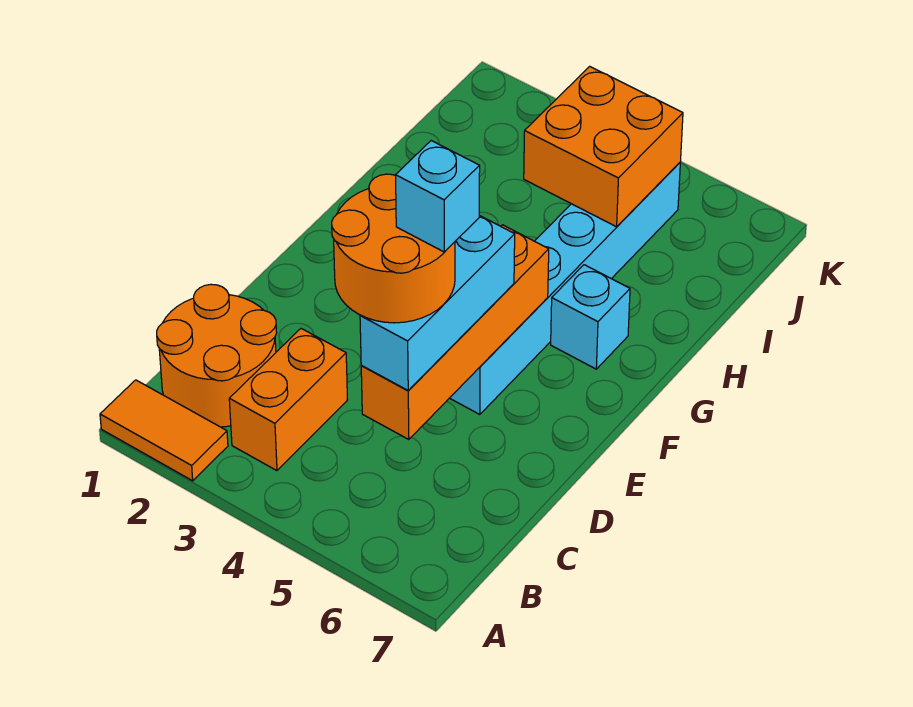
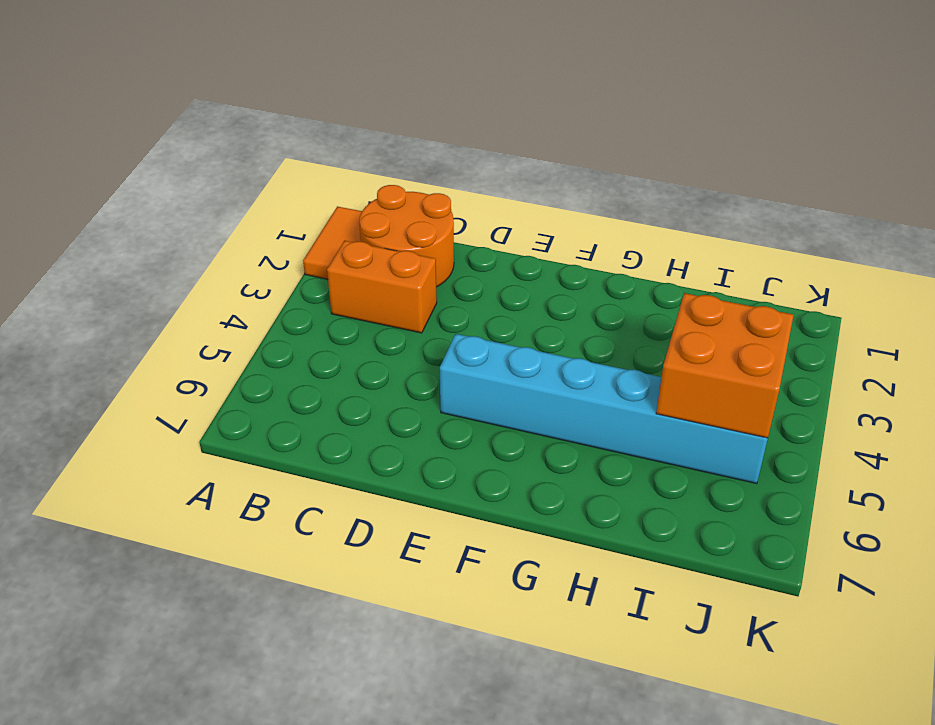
none -> cyan brick G6 level 1
none -> orange brick C5:F5 level 2

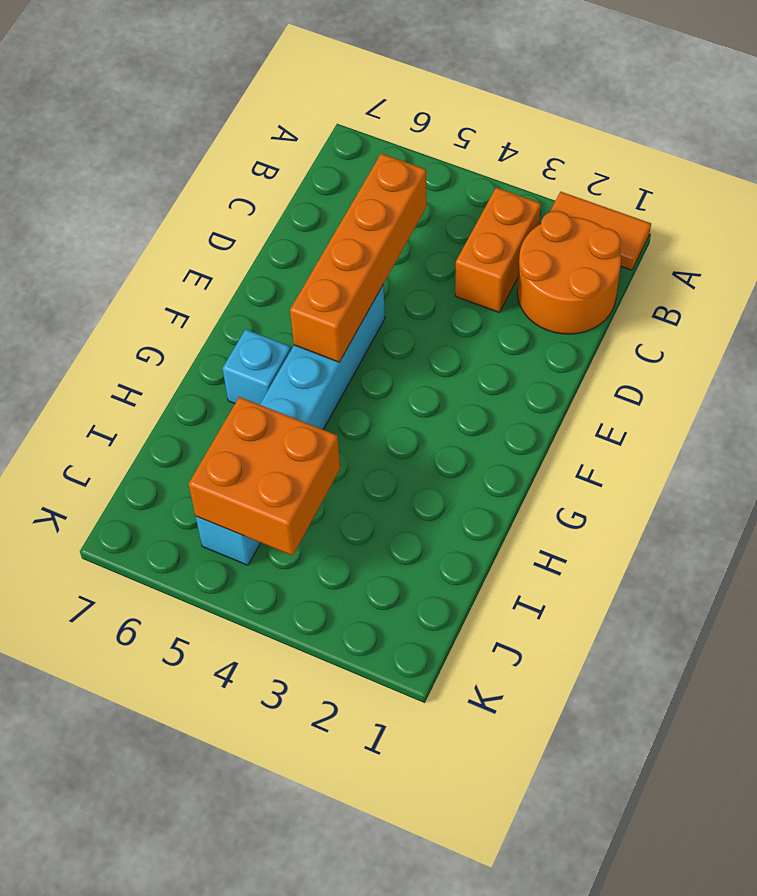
none -> cyan brick C5:E5 level 3
none -> orange round brick C4:D5 level 4

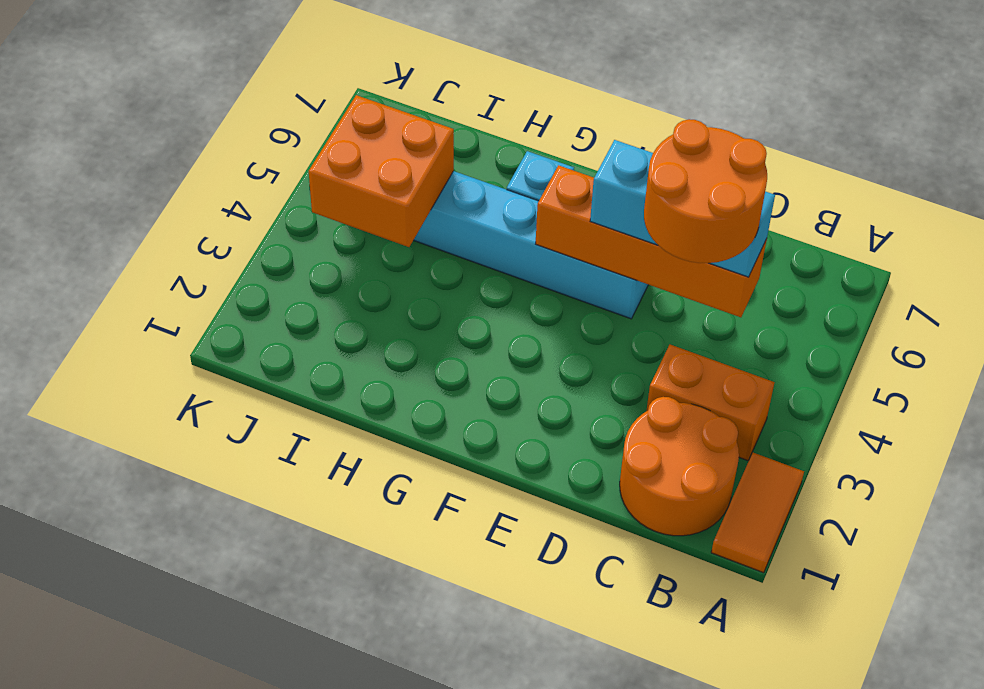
none -> cyan brick D5 level 5

